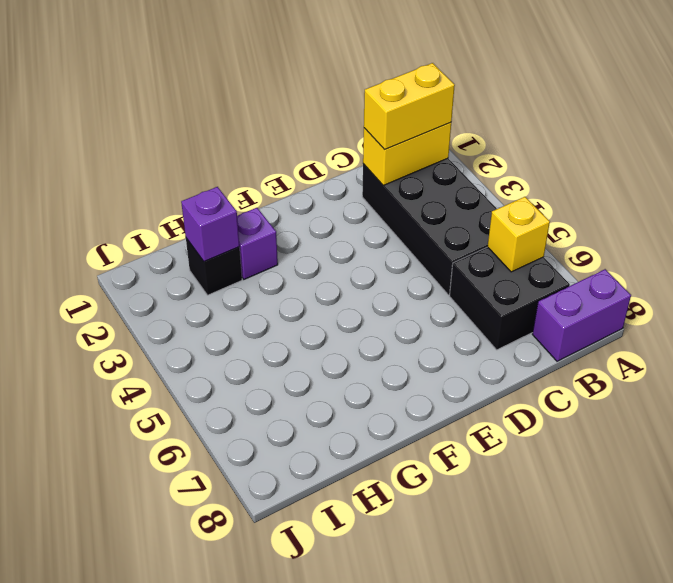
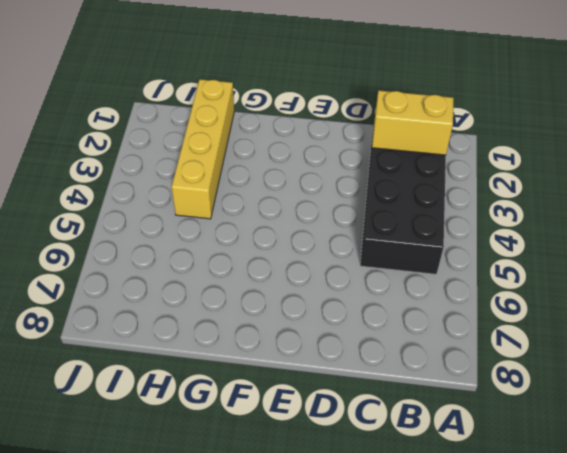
yellow brick H1:H4 level 1 -> black brick H2 level 1
none -> purple brick A8:B8 level 1
none -> black brick B6:C7 level 1

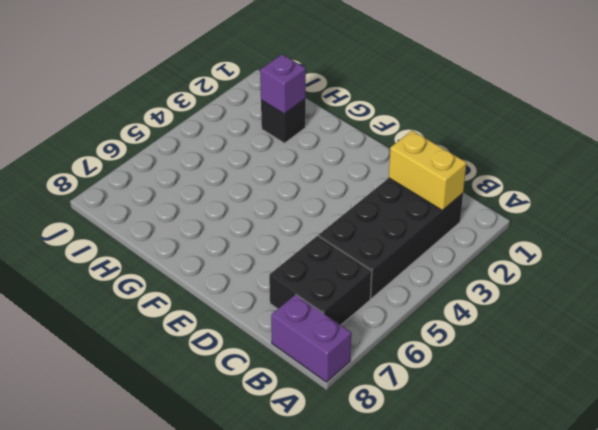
none -> purple brick G2 level 1
none -> yellow brick B6 level 2

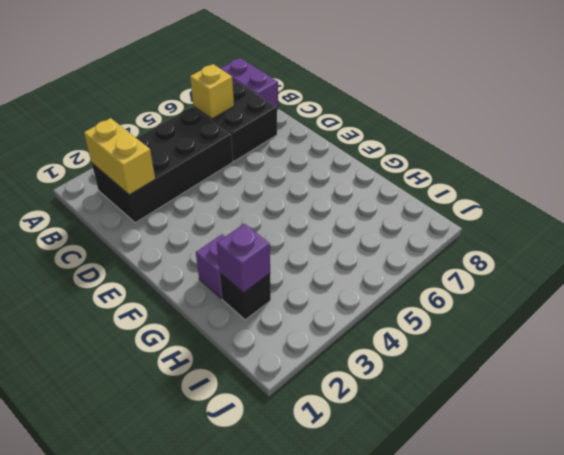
none -> yellow brick B2:C2 level 3

